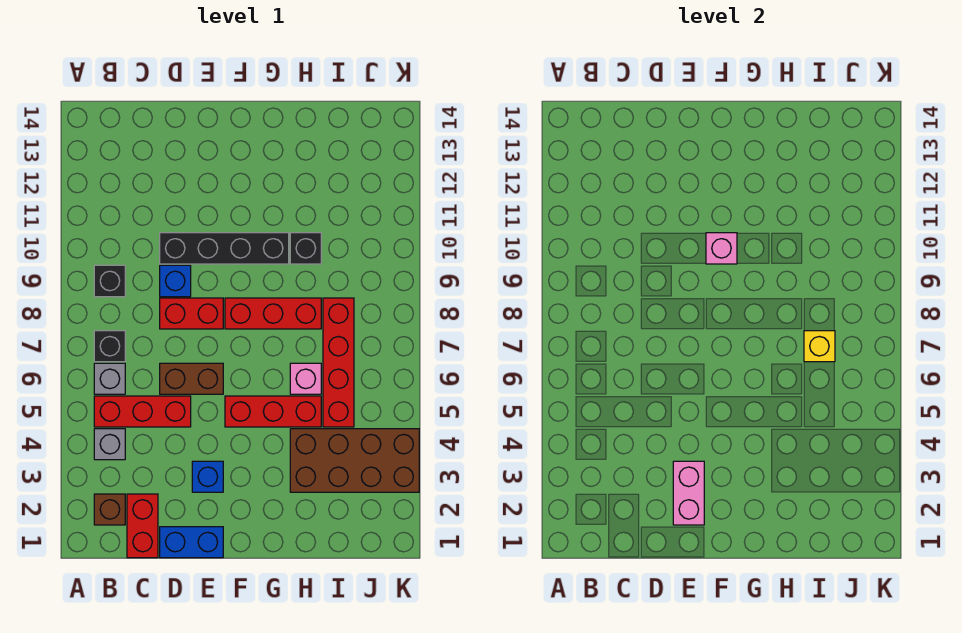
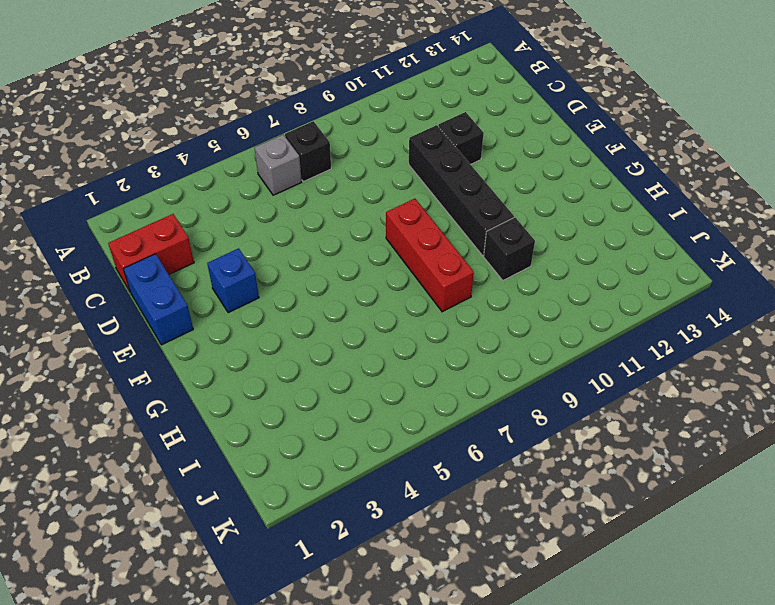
black brick D11 level 1 -> black brick B9 level 1
none -> brown brick B2 level 1
none -> grey brick B4 level 1
none -> red brick B5:D5 level 1

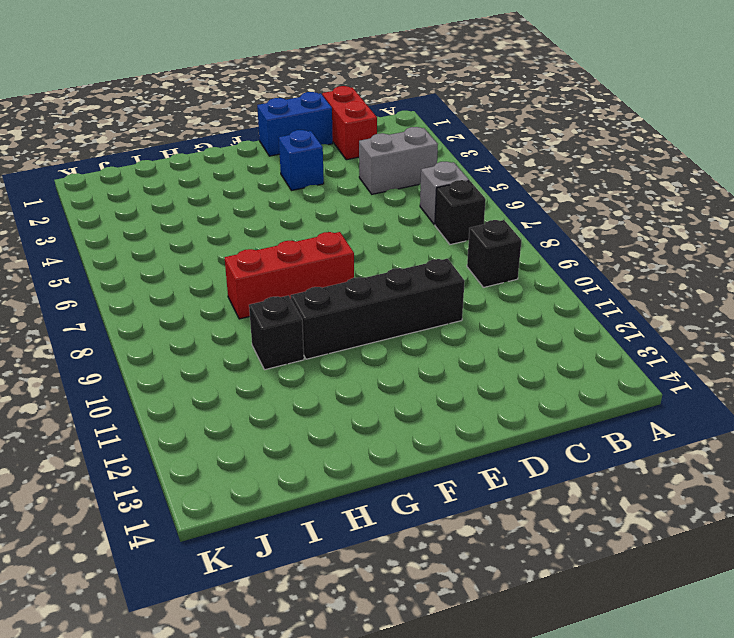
grey brick B4:C4 level 1 -> grey brick B4 level 1
none -> brown brick B2 level 1
none -> red brick B5:D5 level 1
none -> brown brick D6:E6 level 1

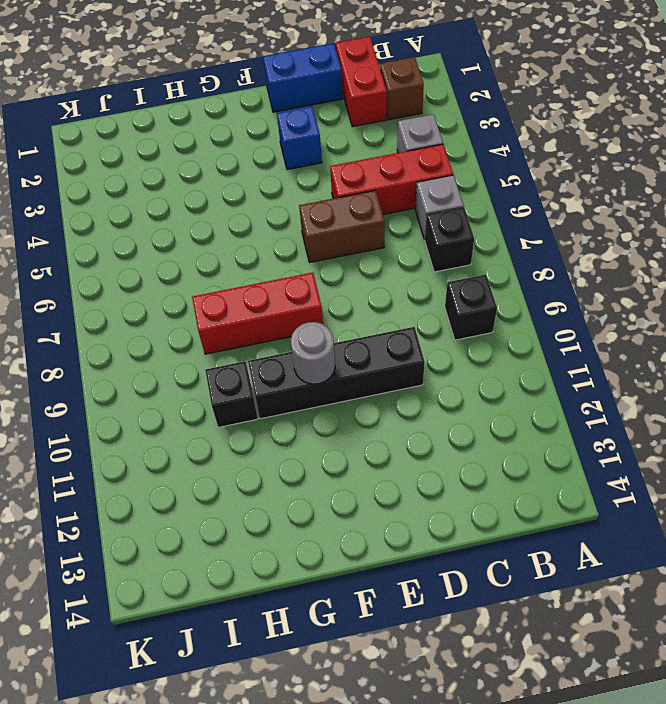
grey round brick F10 level 2 -> pink brick F10 level 2
none -> red brick D8:E8 level 1
none -> blue brick D9 level 1
none -> red brick F5:H5 level 1

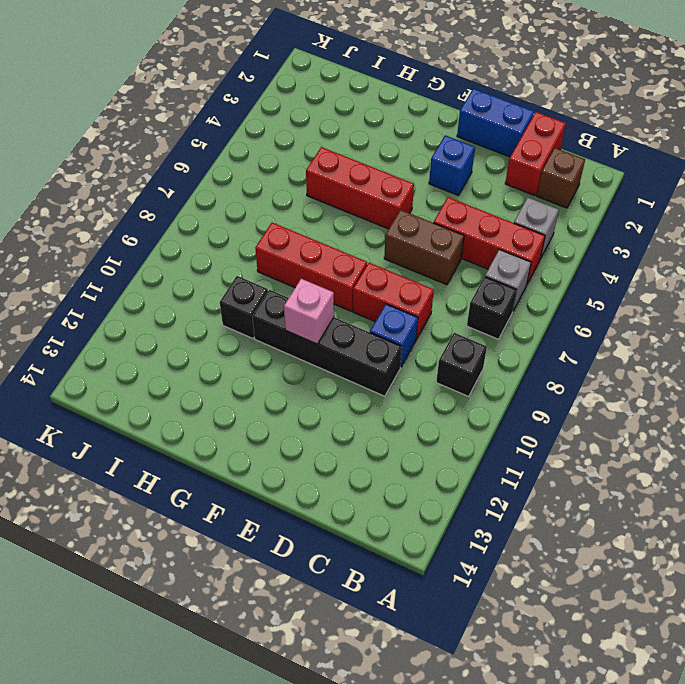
none -> brown brick H3:K4 level 1
none -> pink brick H6 level 1
none -> red brick I5:I8 level 1

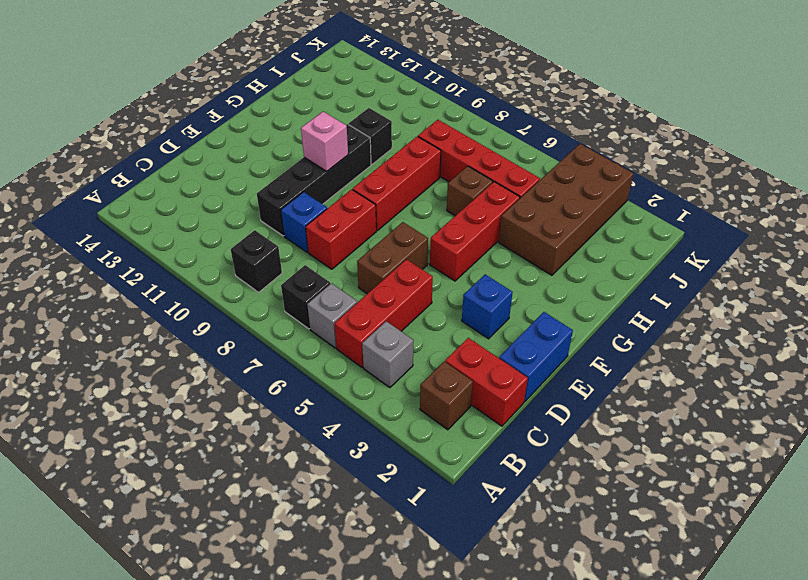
brown brick H6 level 1 -> pink brick H6 level 1
none -> pink brick E2:E3 level 2
none -> yellow brick I7 level 2

